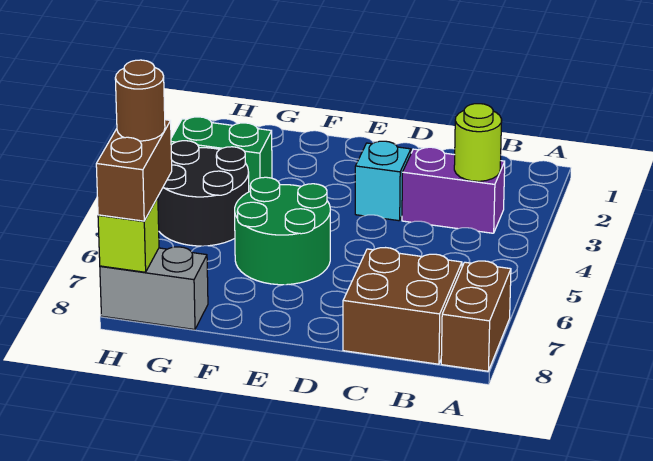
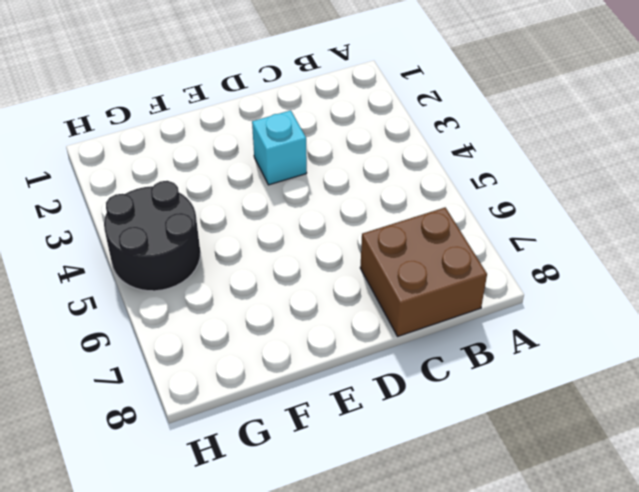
none -> brown brick A7:A8 level 1
none -> purple brick B3:C3 level 1
none -> green round brick E5:F6 level 1

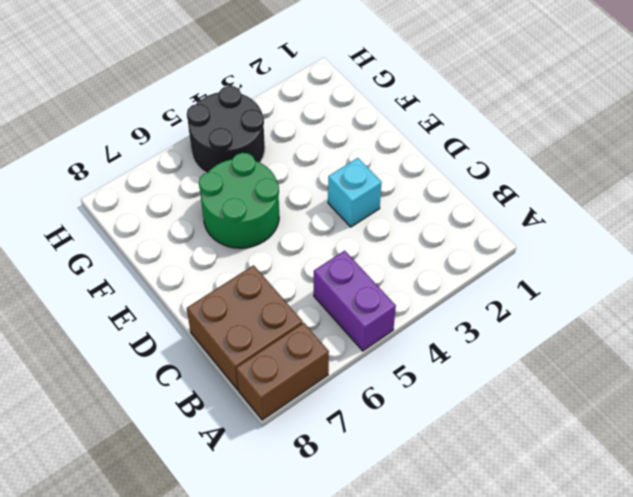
purple brick A5:B5 level 1 -> purple brick B3:C3 level 1
none -> green brick G3:H3 level 1
none -> grey brick G8:H8 level 1
none -> lime round brick B3 level 2

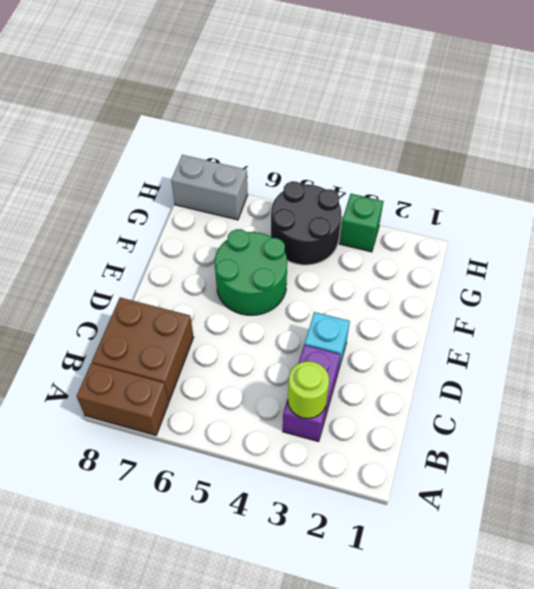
green brick H3 level 1 -> green brick G3:H3 level 1
grey brick H7:H8 level 1 -> grey brick G8:H8 level 1
none -> lime brick H8 level 2
none -> brown brick H7:H8 level 3
none -> brown round brick H7 level 4

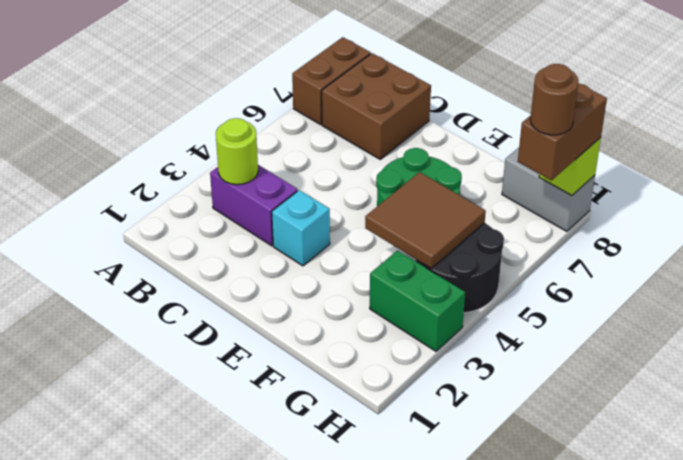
brown tile F4:G5 level 2 -> none

